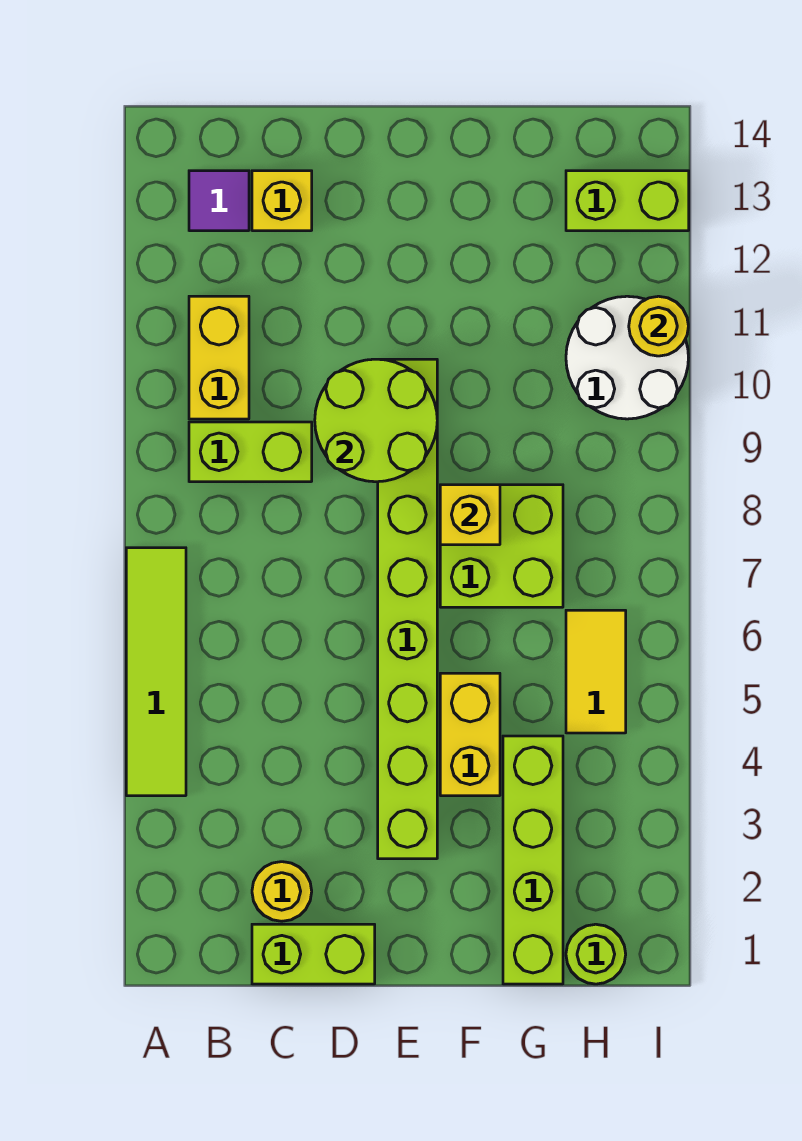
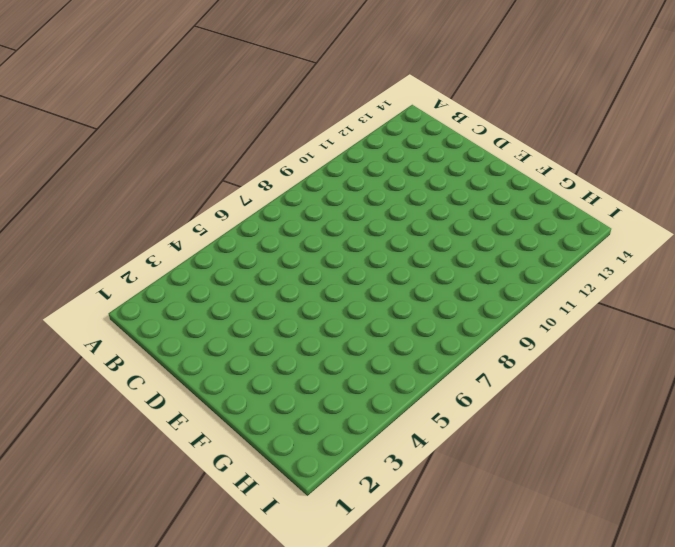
none -> lime tile A4:A7 level 1
none -> lime brick B9:C9 level 1
none -> yellow brick B10:B11 level 1

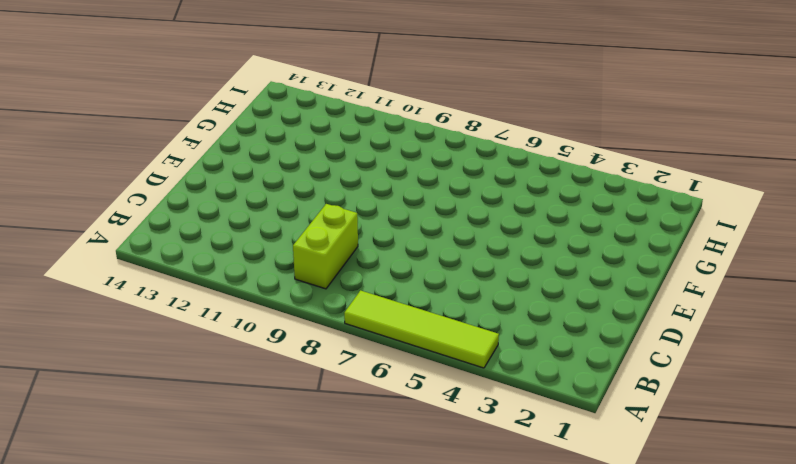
none -> yellow brick B10:B11 level 1
none -> purple tile B13 level 1
none -> lime brick C1:D1 level 1

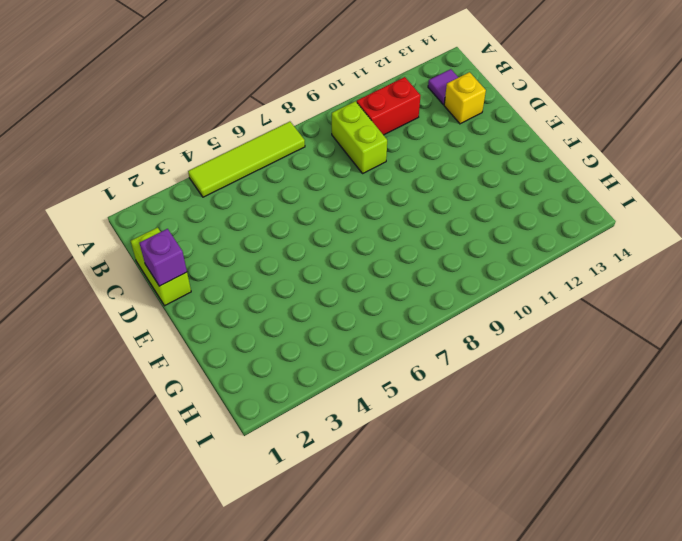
red brick B10:B11 level 1 -> yellow brick B10:B11 level 1
purple brick D1 level 2 -> none
none -> yellow round brick C2 level 1
none -> lime brick E3:E10 level 1
none -> yellow brick F4:F5 level 1

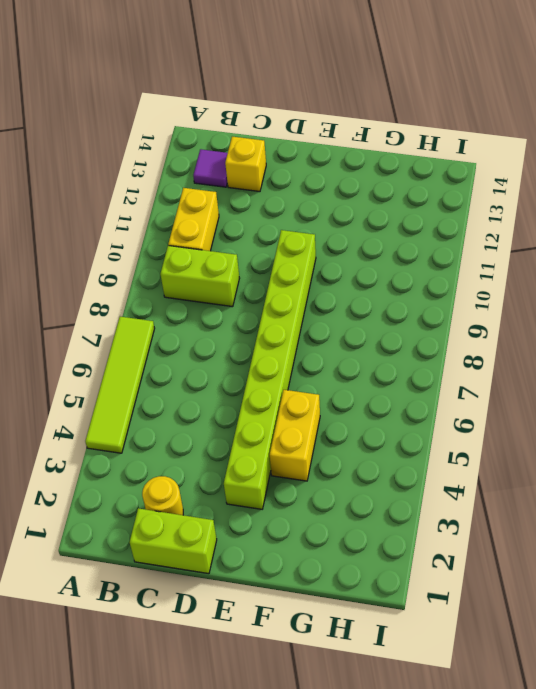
none -> lime brick F7:G8 level 1
none -> lime brick G1:G4 level 1
none -> lime round brick H1 level 1

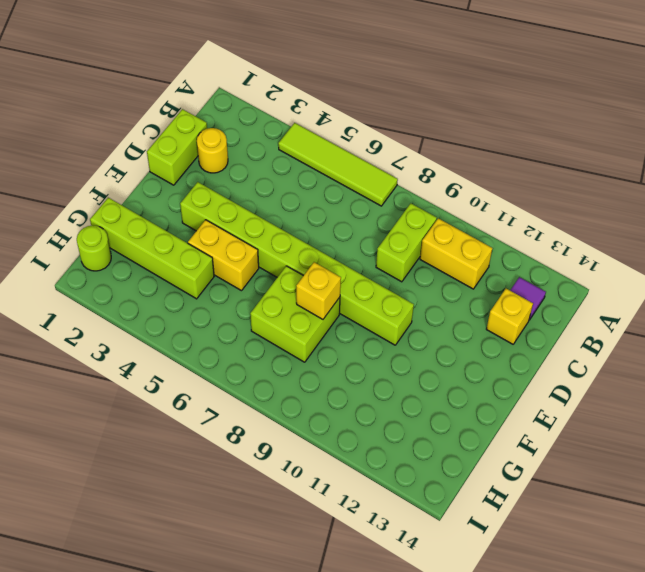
none -> yellow tile H5:H6 level 1
none -> white round brick H10:I11 level 1
none -> lime brick H13:I13 level 1

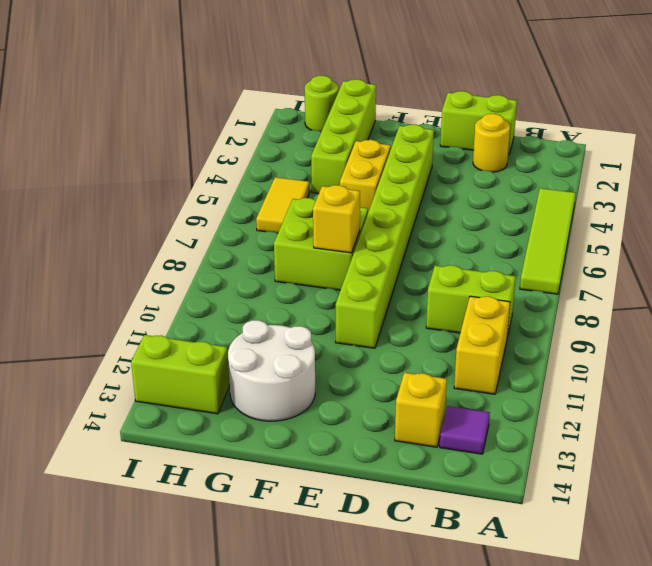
white round brick F12:G13 level 1 -> white round brick H10:I11 level 1
none -> lime round brick D9:E10 level 2
none -> yellow round brick I11 level 2

